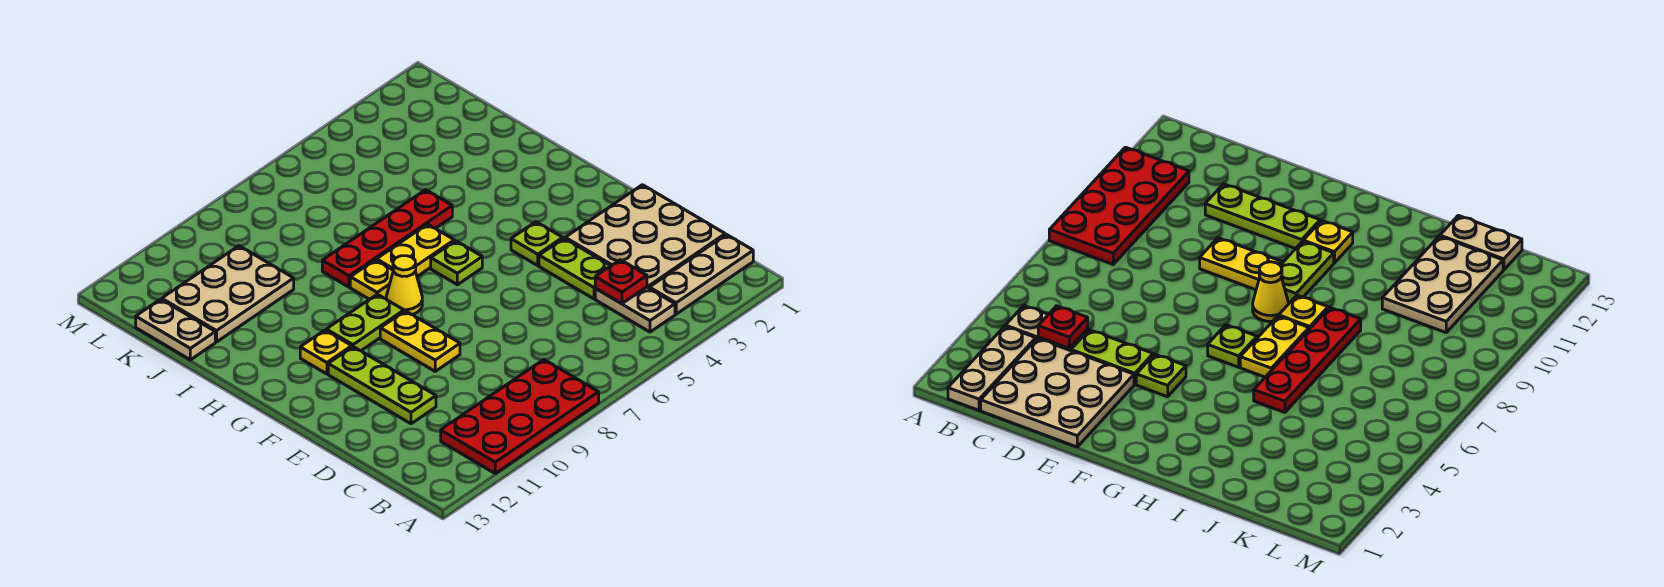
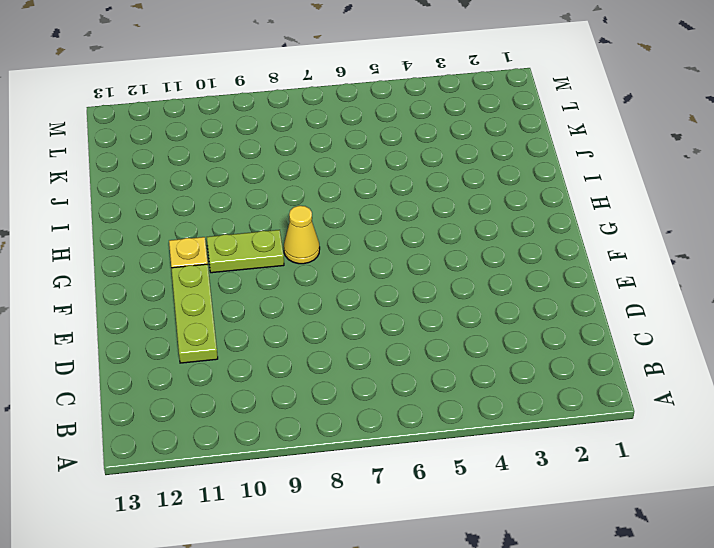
none -> red plate A8:B11 level 1
none -> tan plate B1:B3 level 1
none -> tan plate B4:C4 level 1

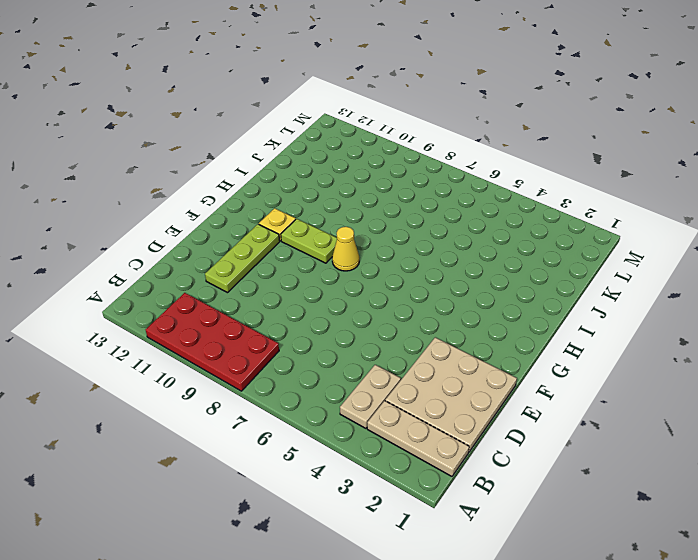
none -> lime plate D4:E4 level 1
none -> yellow plate E9:F9 level 1
none -> lime plate F4 level 1

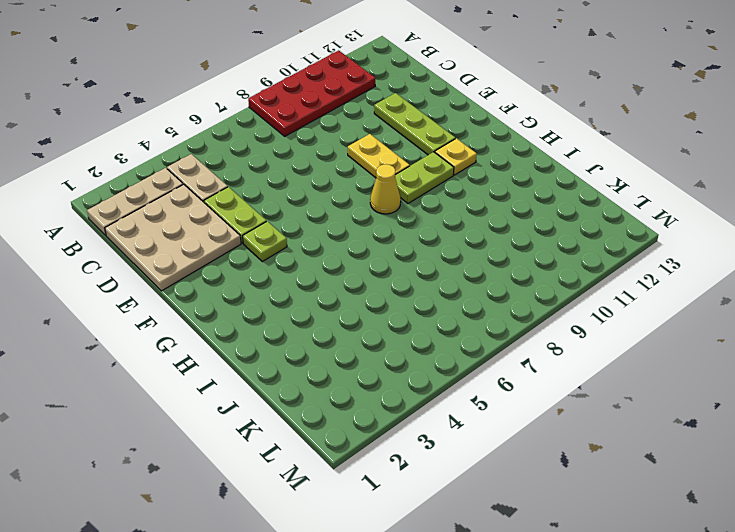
none -> lime plate G6 level 1
none -> yellow plate H6:H7 level 1
none -> yellow plate H8 level 1

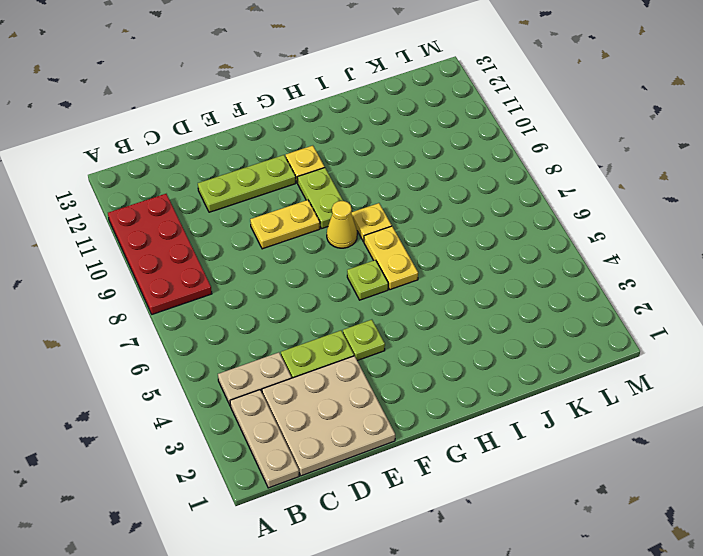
none -> red plate I5:I8 level 1
none -> tan plate J10:K12 level 1
none -> tan plate J13:K13 level 1

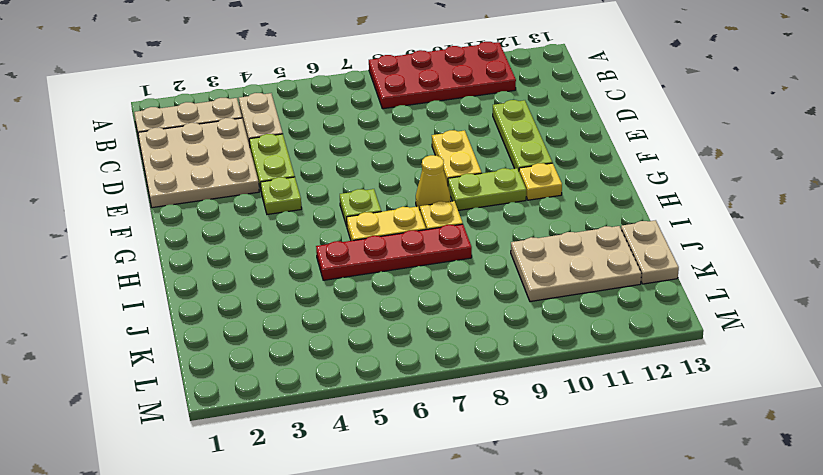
none -> red plate C4 level 2

